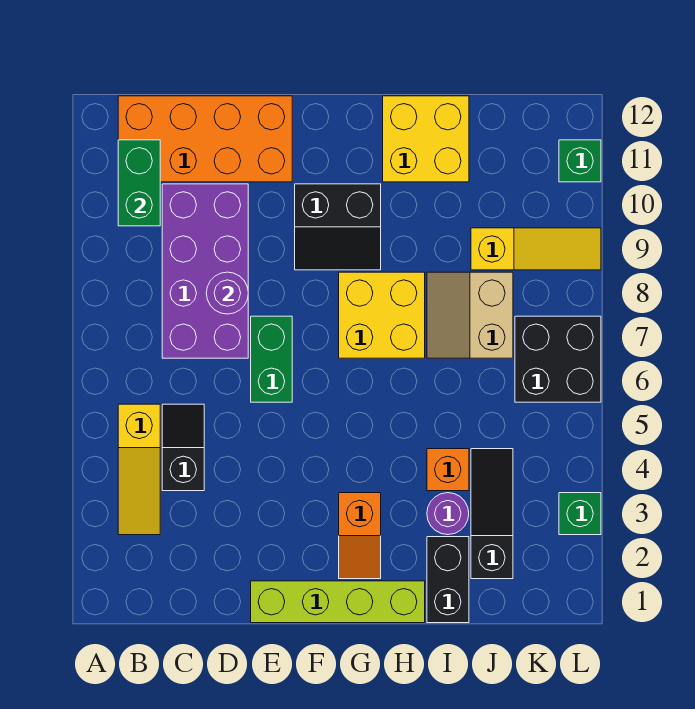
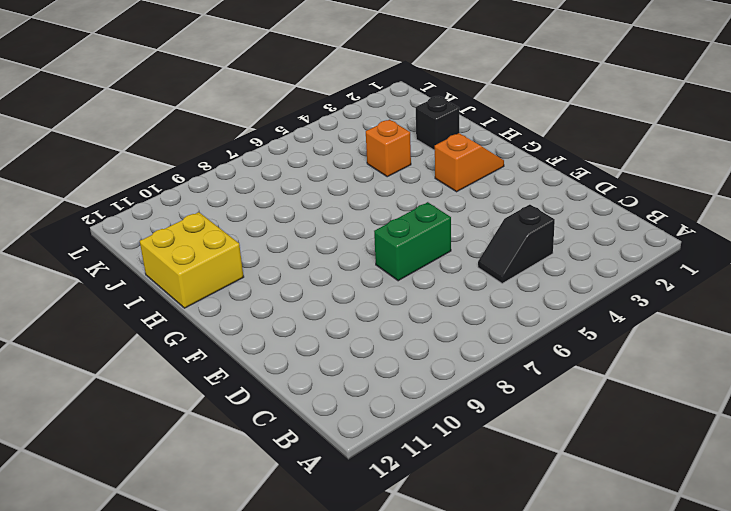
black brick I2 level 1 -> black brick I1:I2 level 1
none -> yellow slope B3:B5 level 1 top 5
none -> orange brick B11:E12 level 1
none -> purple brick C7:D10 level 1

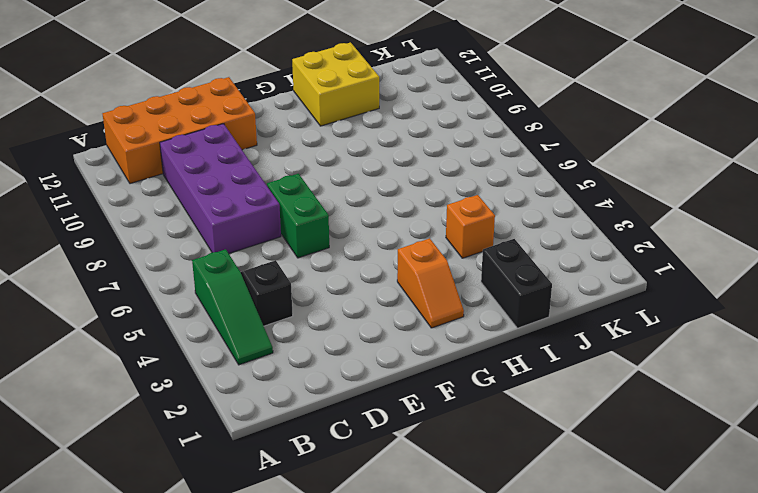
green slope B3:B5 level 1 top 5 -> yellow slope B3:B5 level 1 top 5
none -> lime brick E1:H1 level 1
none -> black slope F9:G10 level 1 top 10
none -> yellow brick G7:H8 level 1

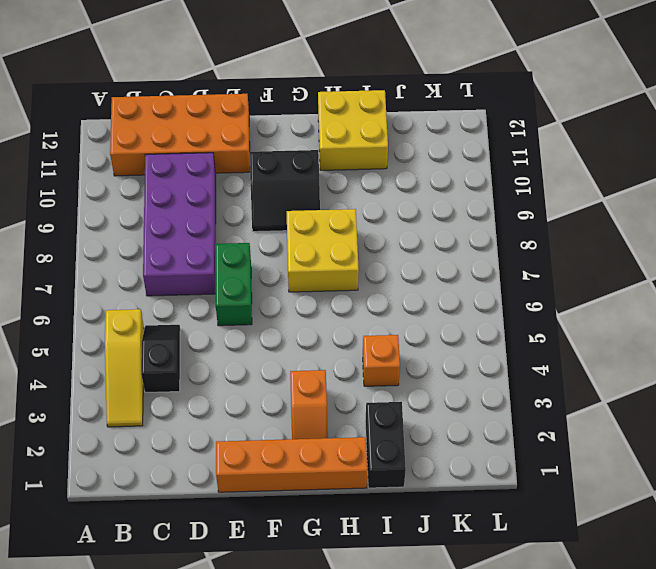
orange brick E1:H1 level 1 -> lime brick E1:H1 level 1
none -> purple round brick I3 level 1
none -> tan slope I7:J8 level 1 top J
none -> black slope J2:J4 level 1 top 2

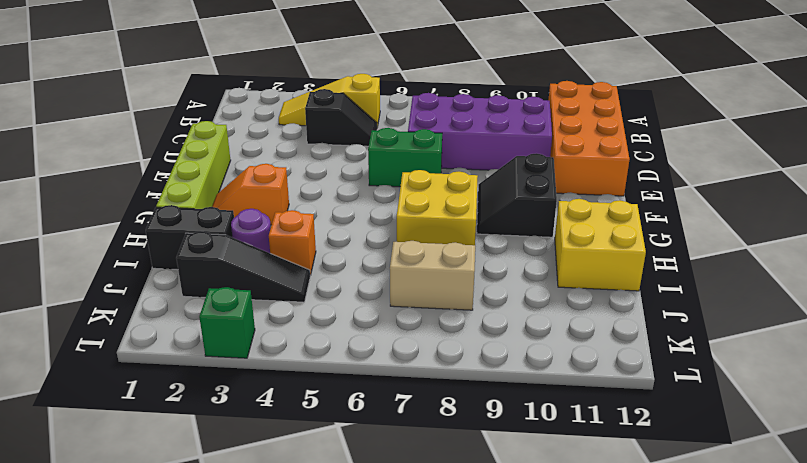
none -> yellow slope J9:L9 level 1 top J
none -> black brick K6:L7 level 1
none -> green brick L11 level 1

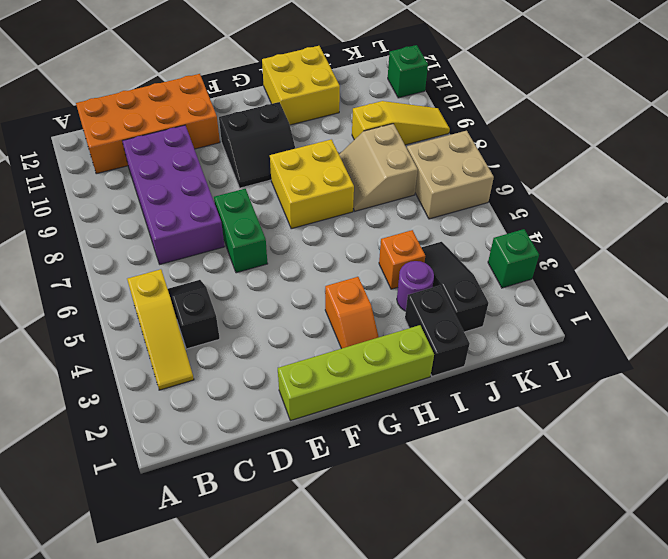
tan brick K6:L7 level 1 -> black brick K6:L7 level 1
none -> green brick B10:B11 level 2
none -> purple round brick D8 level 2

